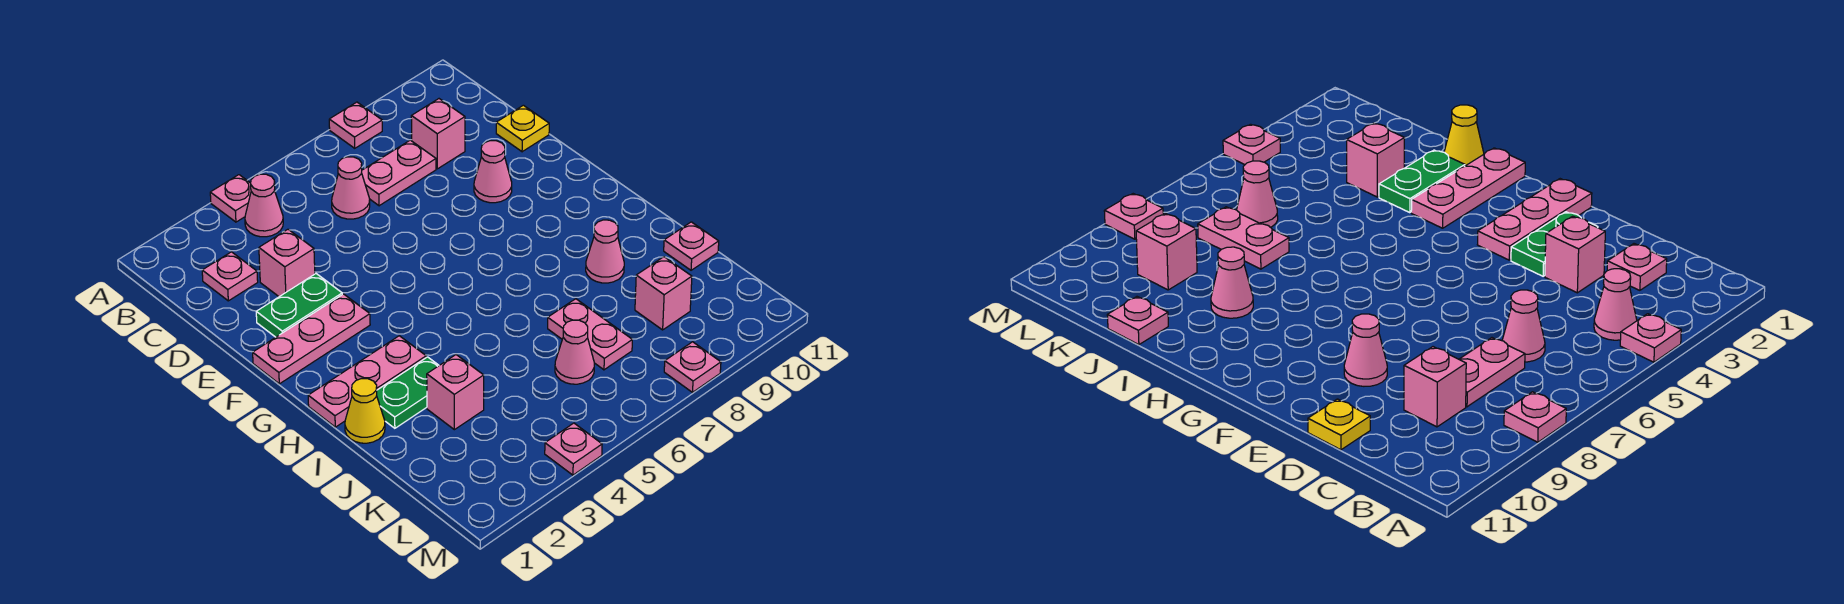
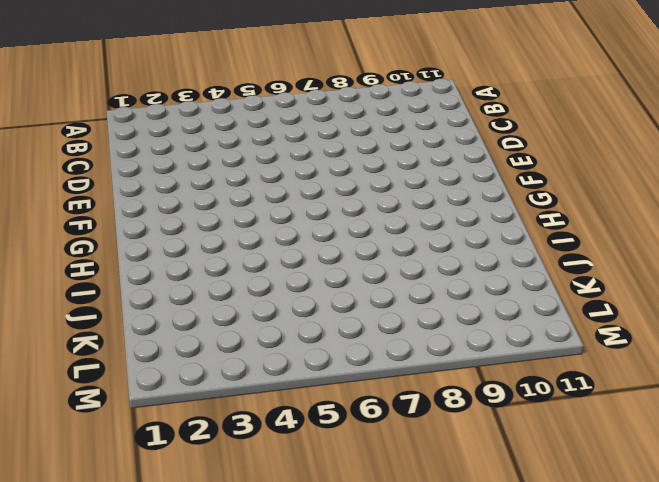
none -> pink plate A4 level 1
none -> pink plate A8 level 1
none -> pink cone B4 level 1

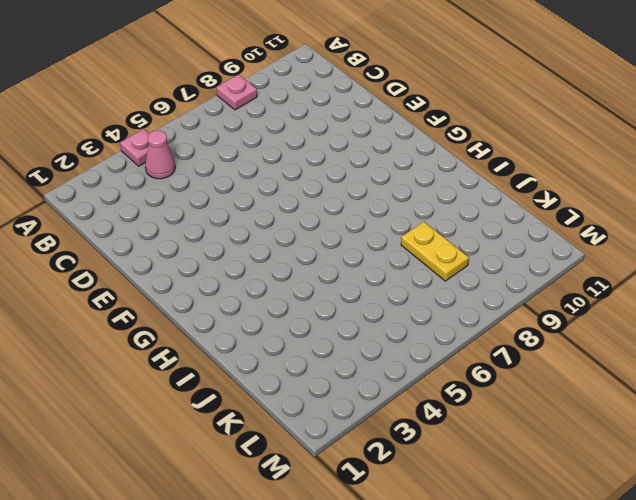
yellow plate J8:K8 level 1 -> none
none -> pink plate C2 level 1
none -> pink cone C6 level 1
none -> pink plate C7:C8 level 1

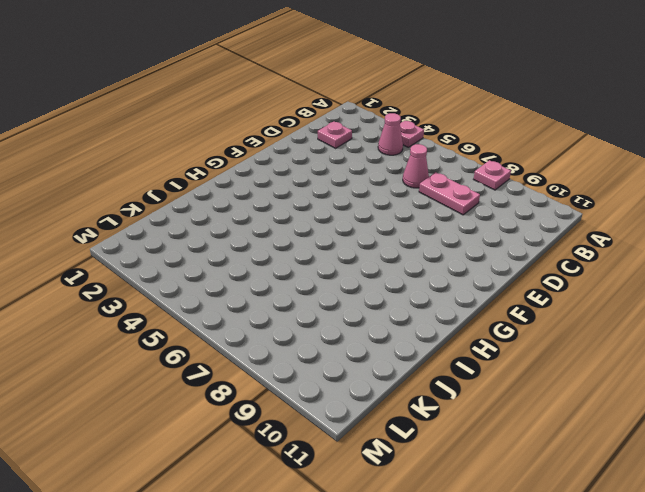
none -> pink brick C9 level 1
none -> pink brick D3 level 1
none -> yellow plate D11 level 1

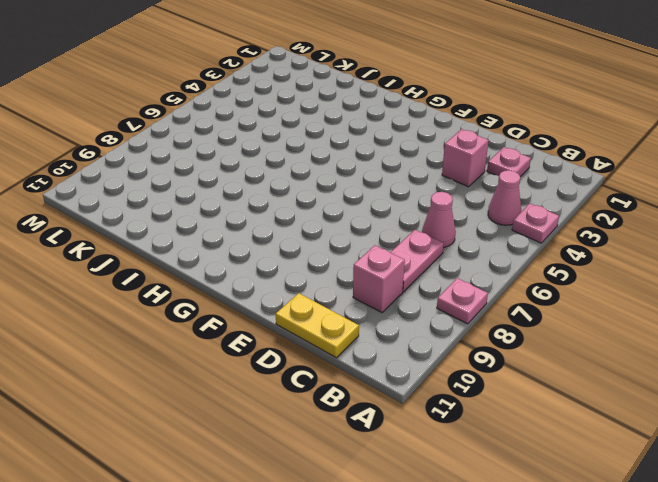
yellow plate C11:D11 level 1 -> yellow plate D11 level 1
none -> green plate E2:E3 level 1
none -> pink cone E9 level 1
none -> pink plate F1:F3 level 1

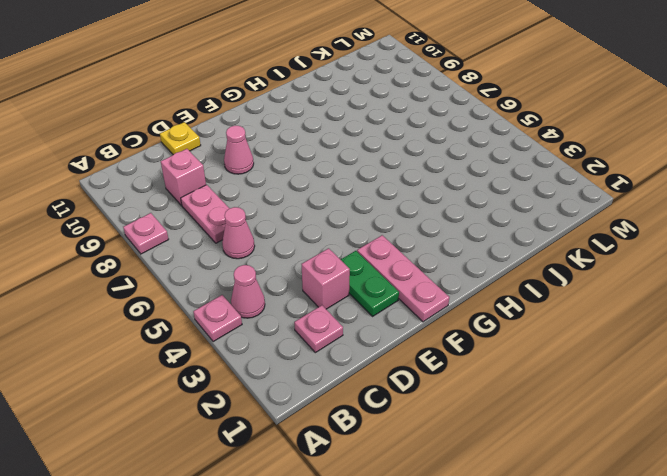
none -> pink plate H1:H3 level 1
none -> yellow cone I1 level 1
none -> green plate I2:I3 level 1

